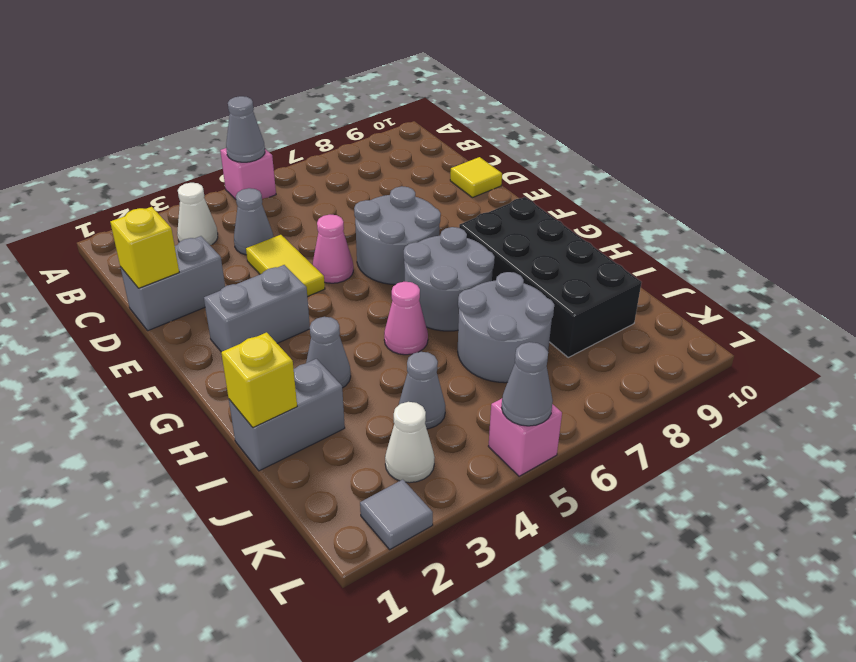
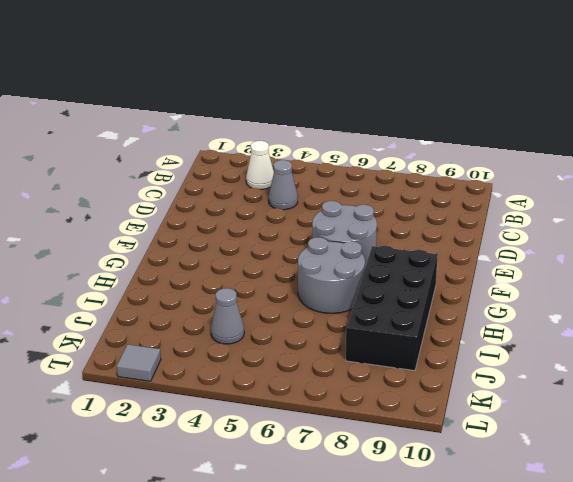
none -> pink brick A5 level 1
none -> grey brick D1:D2 level 1
none -> yellow tile D4:E4 level 1

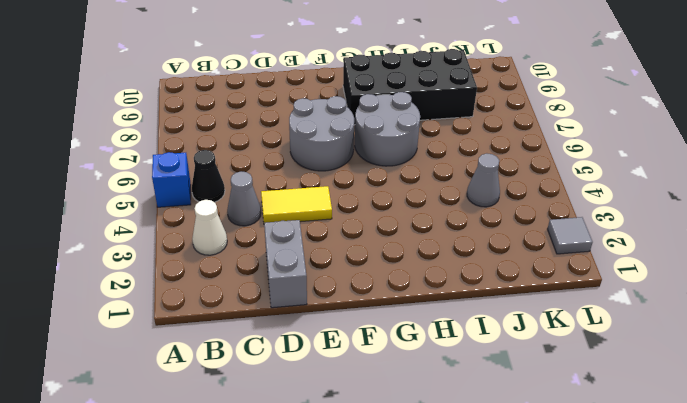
blue brick A5 level 1 -> pink brick A5 level 1
black cone B5 level 1 -> none
none -> yellow tile D10 level 1
none -> pink cone E5 level 1
none -> grey brick F2:F3 level 1

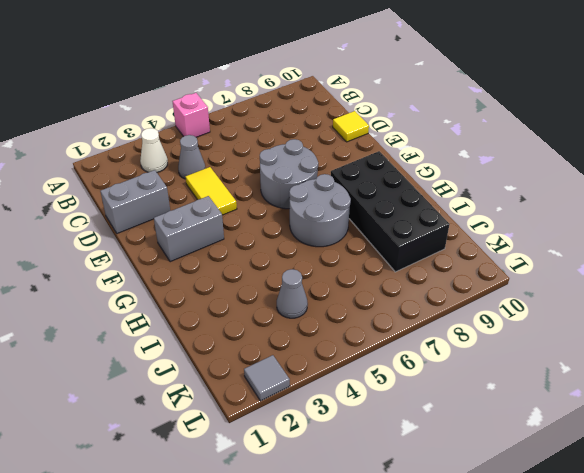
none -> pink cone E5 level 1
none -> grey cone H3 level 1
none -> pink cone H5 level 1

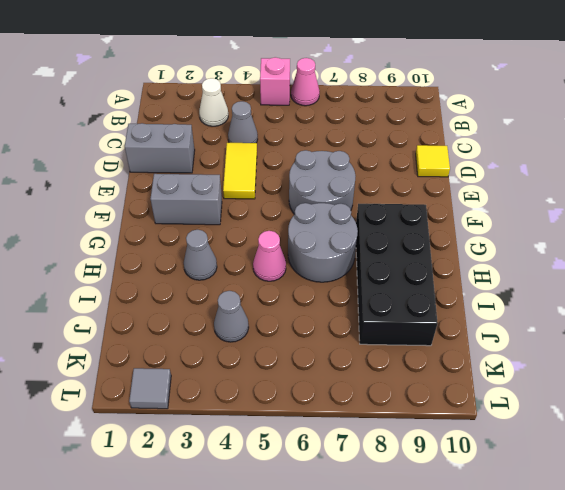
pink cone A6 level 1 -> pink cone E5 level 1
none -> grey brick I1:I2 level 1
none -> grey round brick I6:J7 level 1
none -> white cone K3 level 1

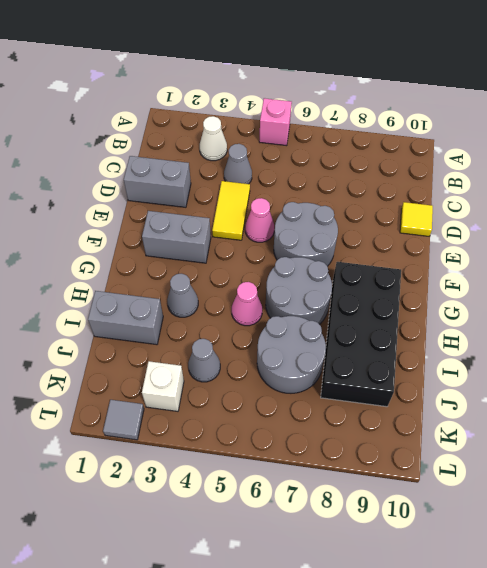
white brick K3 level 1 -> white cone K3 level 1
none -> pink brick L5 level 1
none -> grey cone A5 level 2
none -> yellow brick D1 level 2

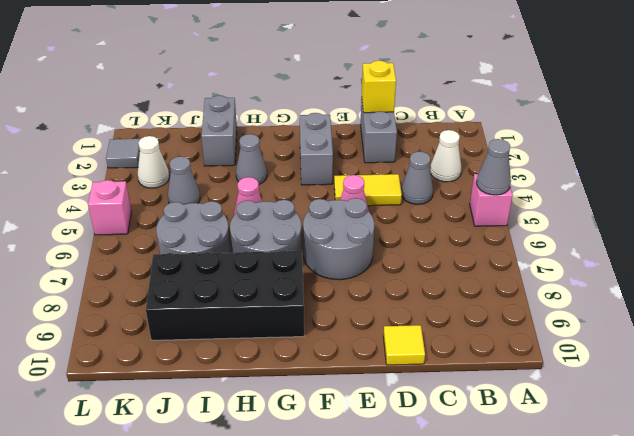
none -> yellow brick I1 level 2
none -> grey cone L5 level 2

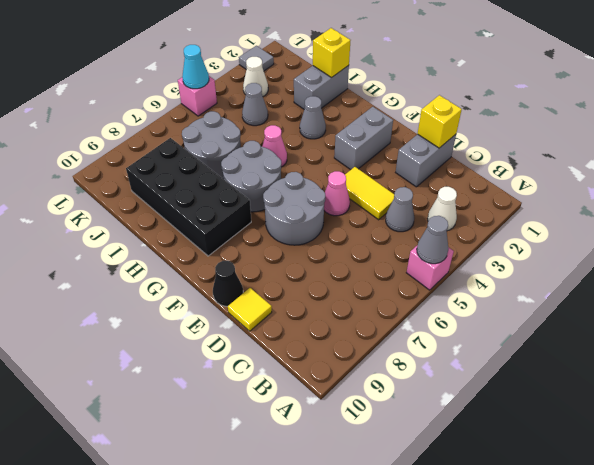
black cone E10 level 1 -> none
cyan cone L5 level 2 -> grey cone L5 level 2

